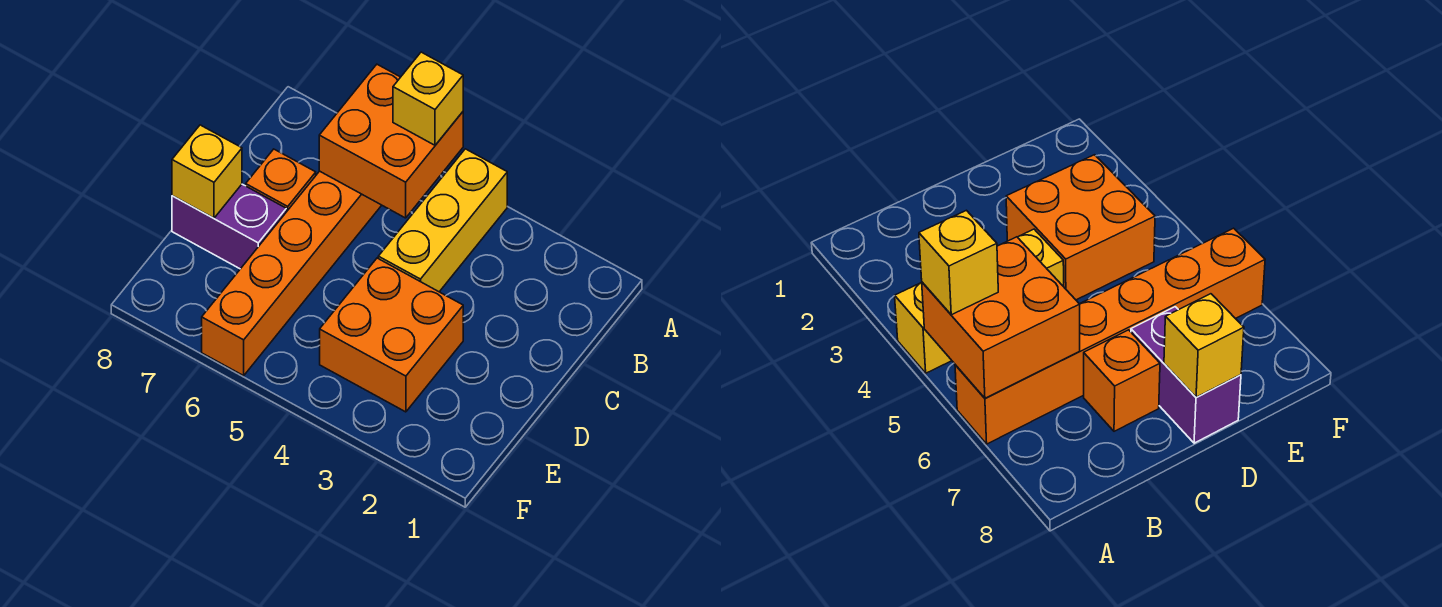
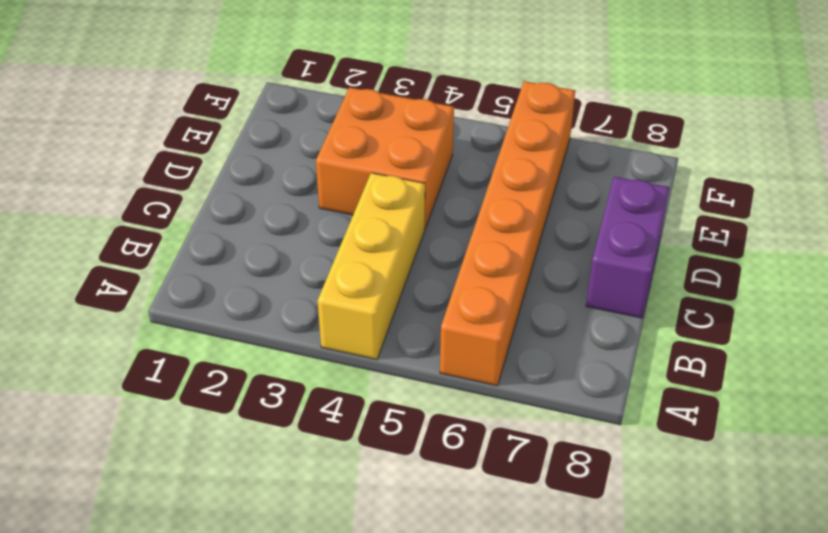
purple brick C8:D8 level 1 -> purple brick D7:D8 level 1
none -> orange brick C7 level 1
none -> orange brick A5:B6 level 2

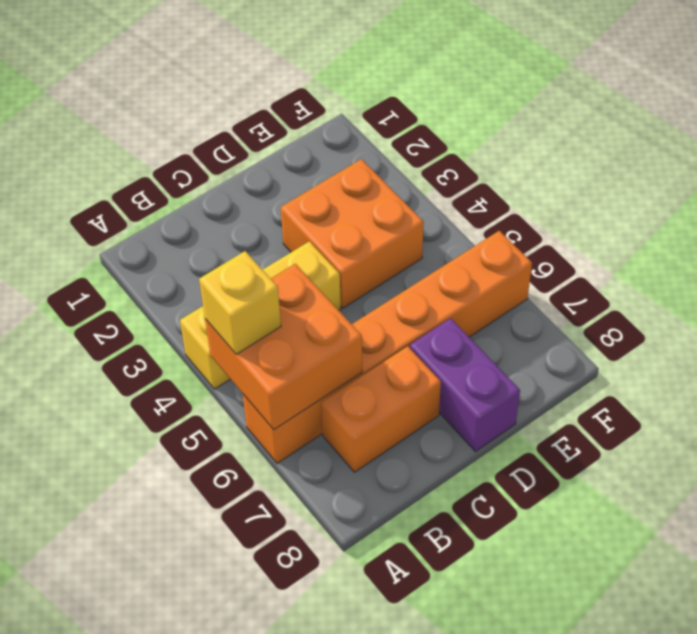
orange brick B7:C7 level 1 -> orange brick C7 level 1
none -> yellow brick D8 level 2

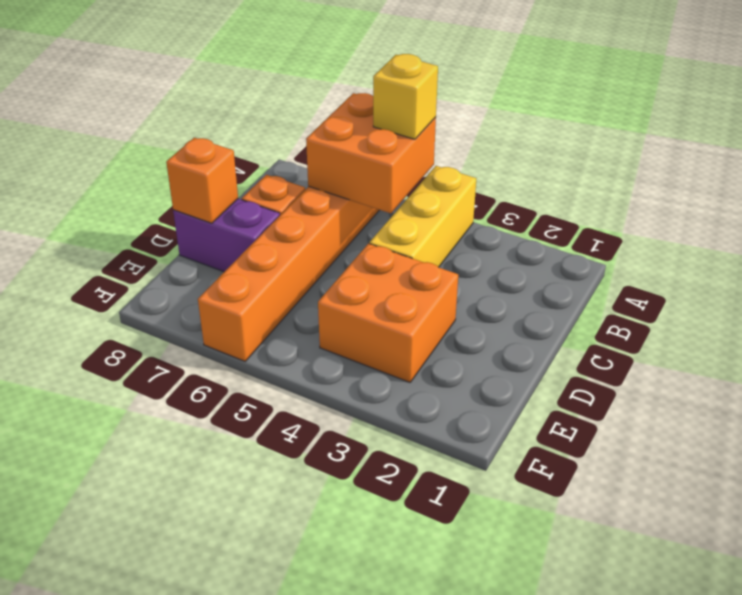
orange brick D8 level 2 -> yellow brick D8 level 2

